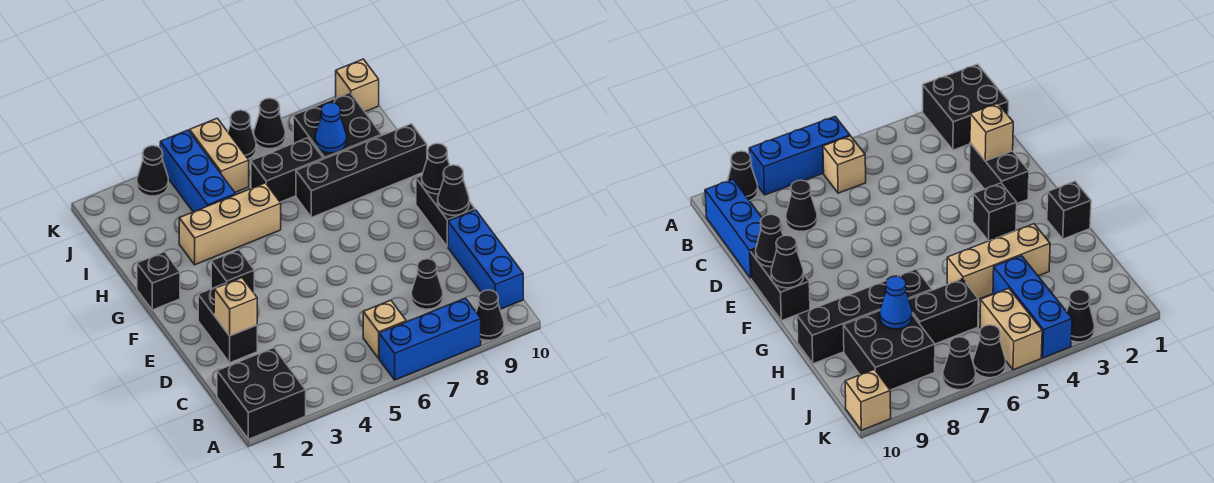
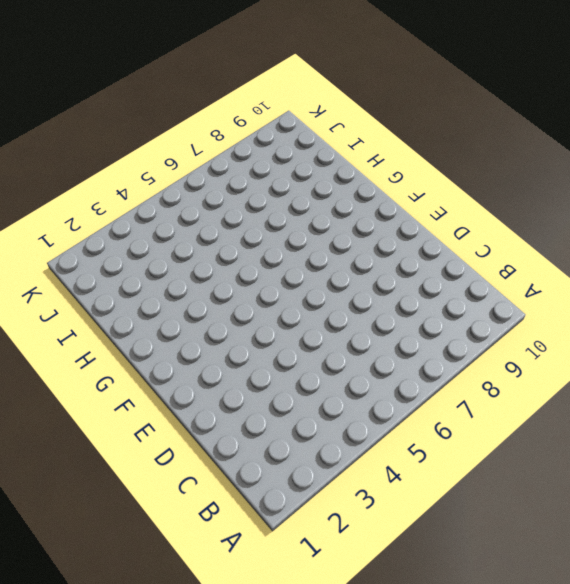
none -> black brick A1:B2 level 1
none -> blue brick A6:A8 level 1
none -> black cone A9 level 1

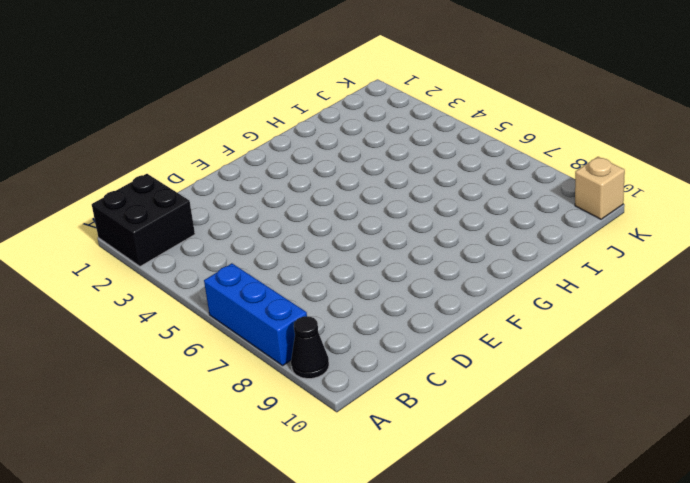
none -> tan brick B6 level 1
none -> blue brick B10:D10 level 1
none -> black cone C8 level 1

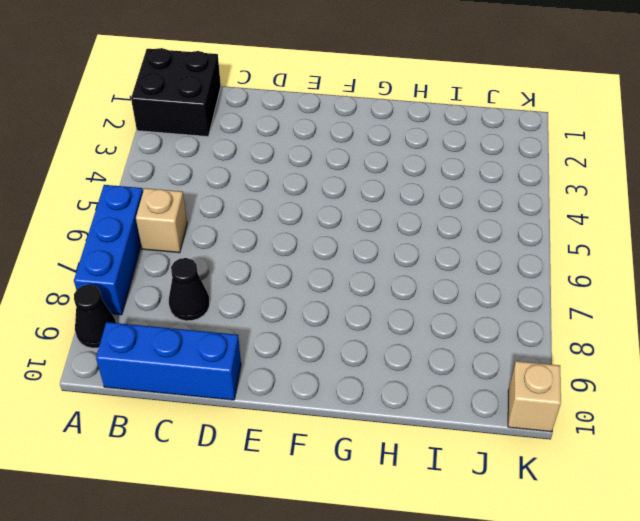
none -> black brick D2:E2 level 1
none -> black brick E10:F10 level 1
none -> black brick F3 level 1

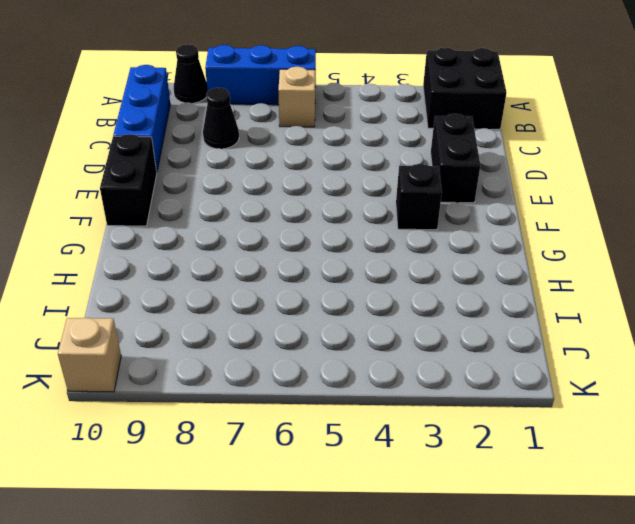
none -> black brick G1 level 1
none -> tan brick H3:H5 level 1
none -> black brick H7:H10 level 1

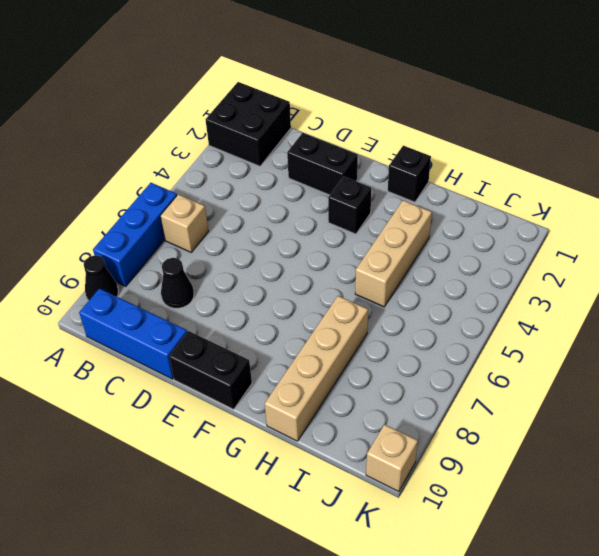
tan brick H7:H10 level 1 -> black brick H7:H10 level 1
none -> blue brick I4:K4 level 1
none -> black brick I6:I7 level 1
none -> black brick I8:J9 level 1

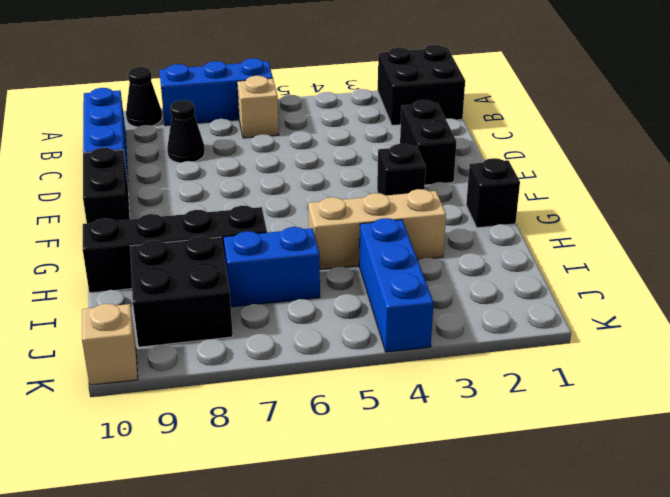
blue brick I6:I7 level 1 -> black brick I6:I7 level 1
none -> tan brick J5:K5 level 1
none -> black cone K3 level 1
none -> black cone K6 level 1

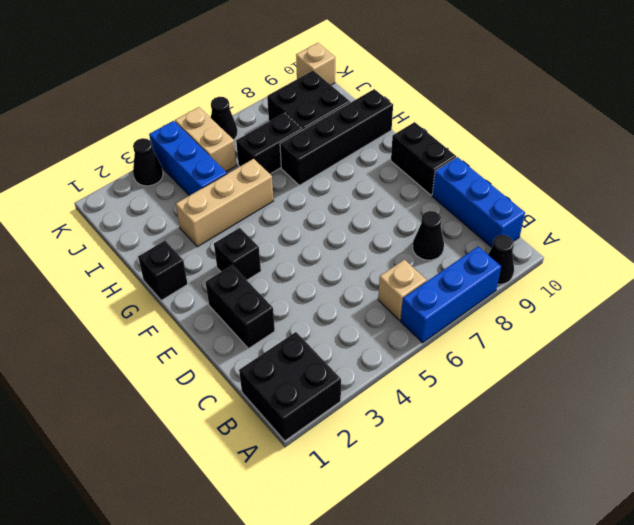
none -> black cone K7 level 1
none -> tan brick D2 level 2
none -> black cone E10 level 2

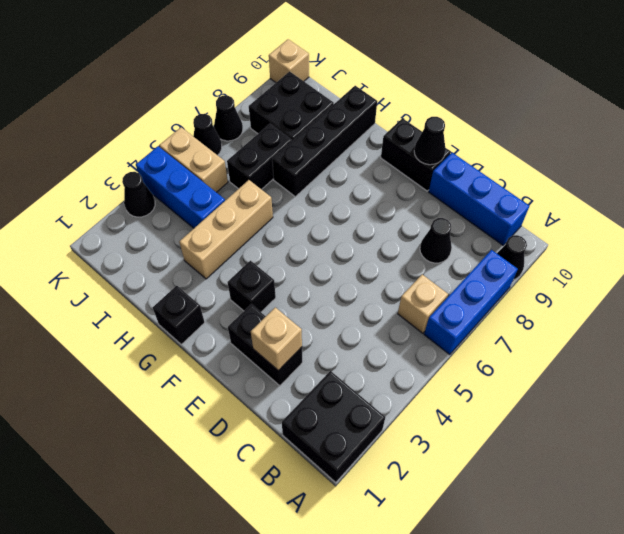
none -> black cone F10 level 2
none -> blue cone I8 level 2

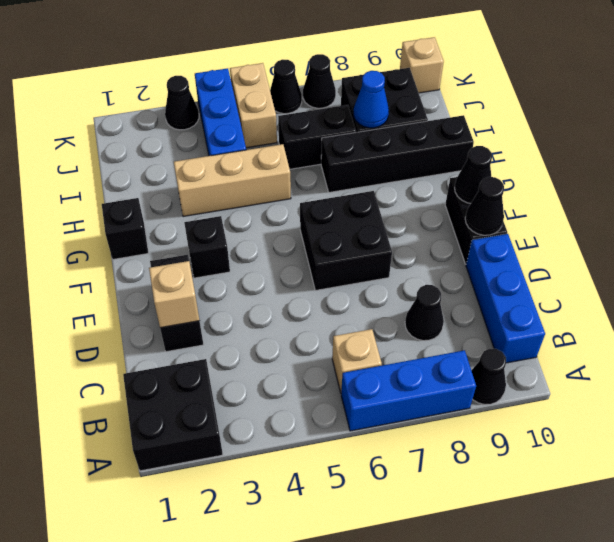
black brick E6:F7 level 1 -> none

